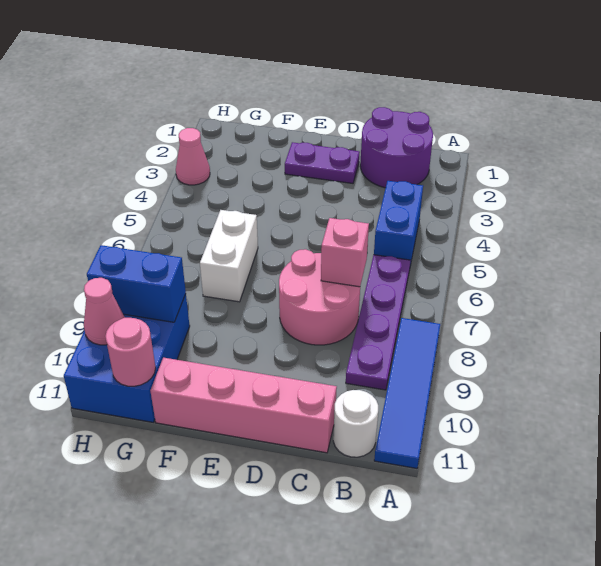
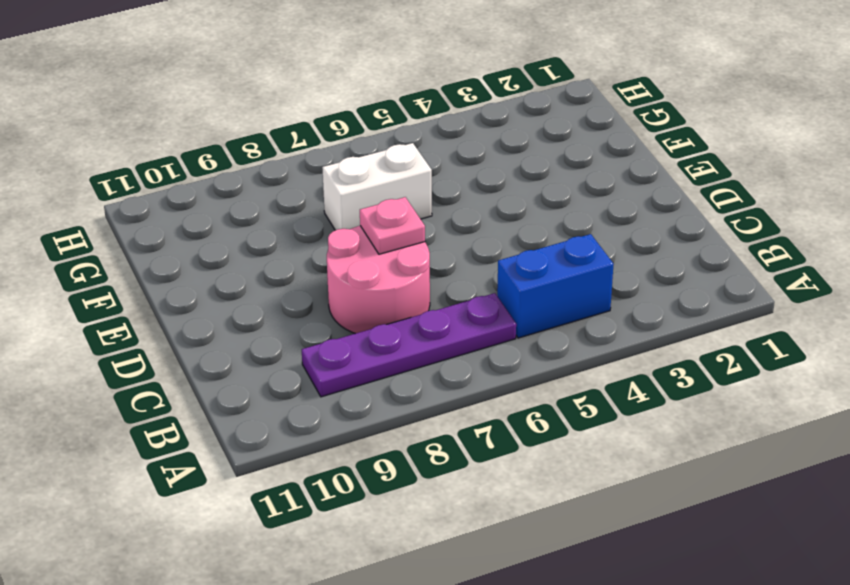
pink plate D7 level 2 -> none
none -> blue tile A8:A11 level 1
none -> purple round brick B1:C2 level 1
none -> white round brick B11 level 1

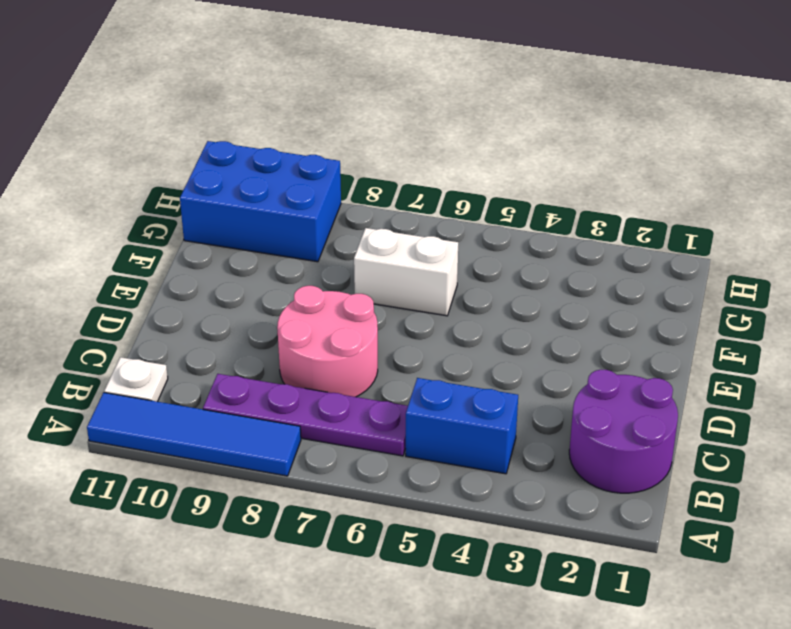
white plate B11 level 1 -> white round brick B11 level 1
none -> pink brick C11:F11 level 1
none -> purple plate D2:E2 level 1
none -> pink cone H3 level 1

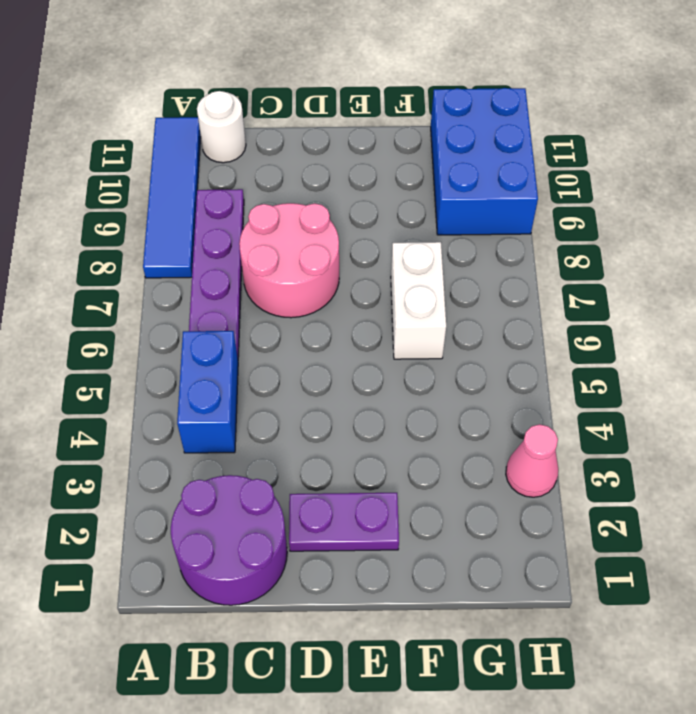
none -> pink brick C11:F11 level 1
none -> pink brick C7 level 2
none -> blue brick G9:H9 level 2

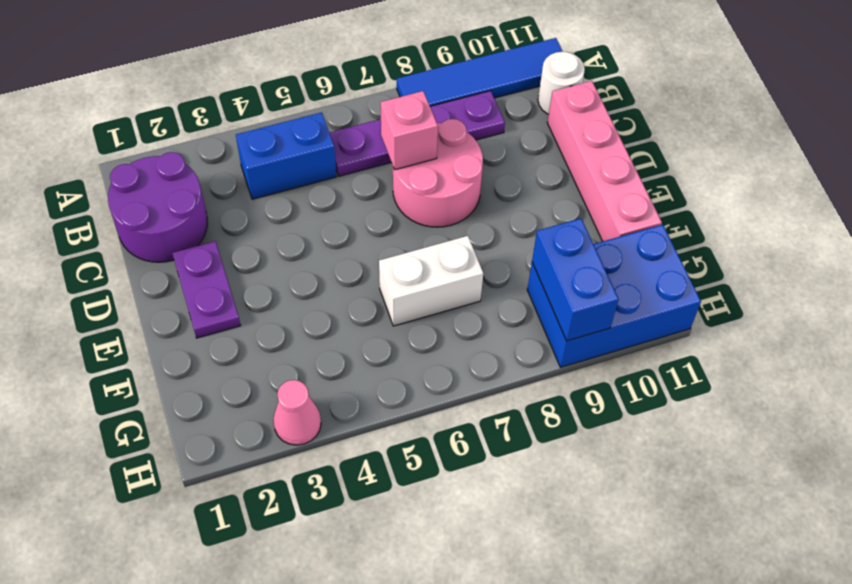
none -> pink round brick G11 level 2
none -> pink cone H10 level 2

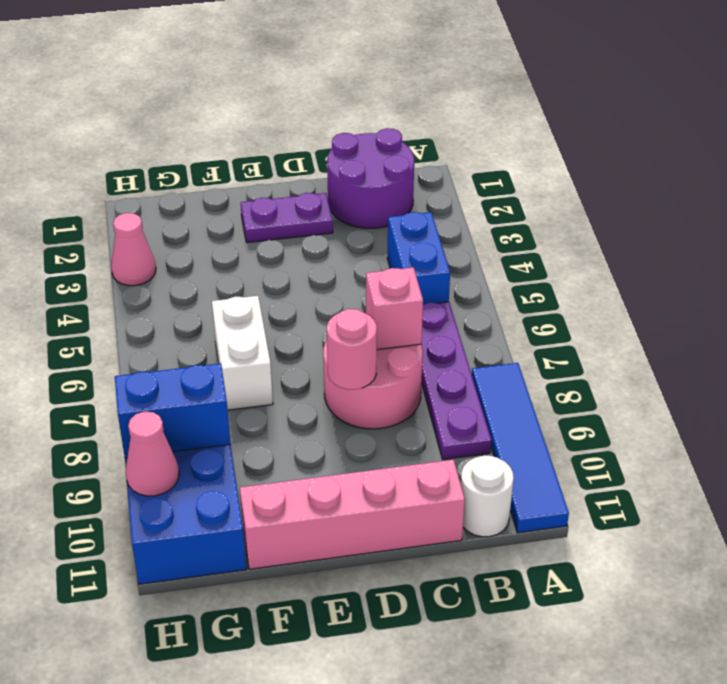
pink round brick D8 level 2 -> pink round brick G11 level 2

